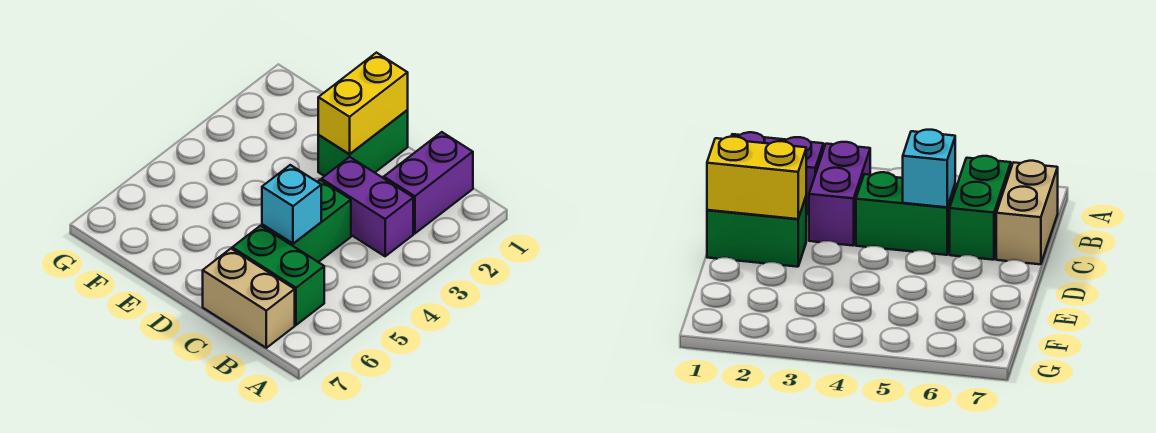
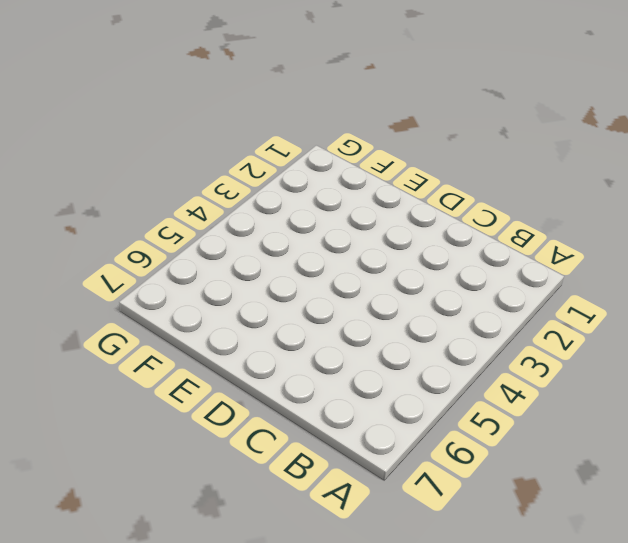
none -> purple brick B1:B2 level 1
none -> purple brick B3:C3 level 1

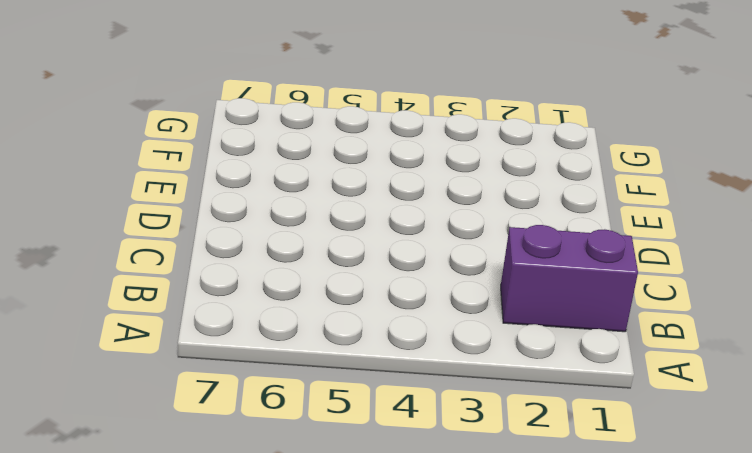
none -> purple brick B3:C3 level 1
none -> green brick B6:C6 level 1

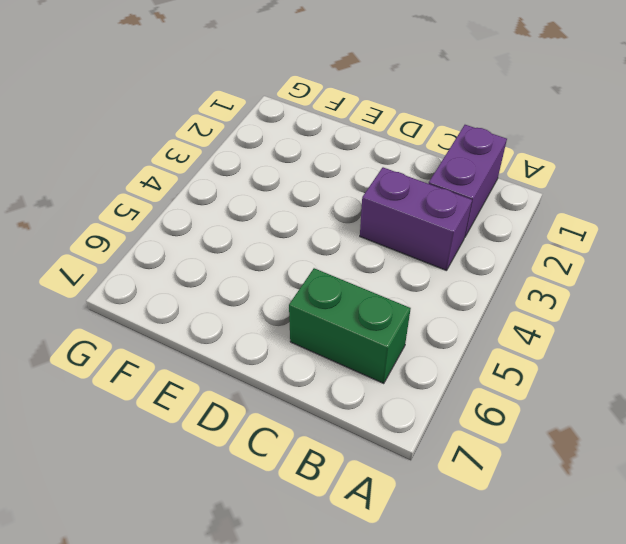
none -> tan brick B7:C7 level 1
none -> green brick C4:C5 level 1

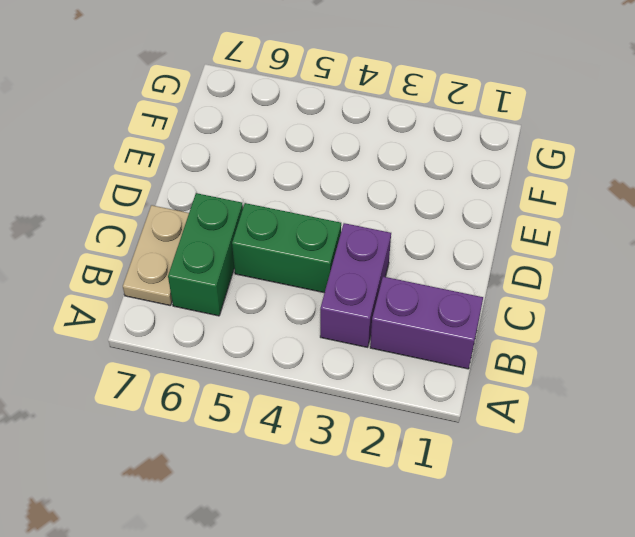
tan plate B7:C7 level 1 -> tan brick B7:C7 level 1
none -> green brick D1:D2 level 1
none -> cyan brick C5 level 2

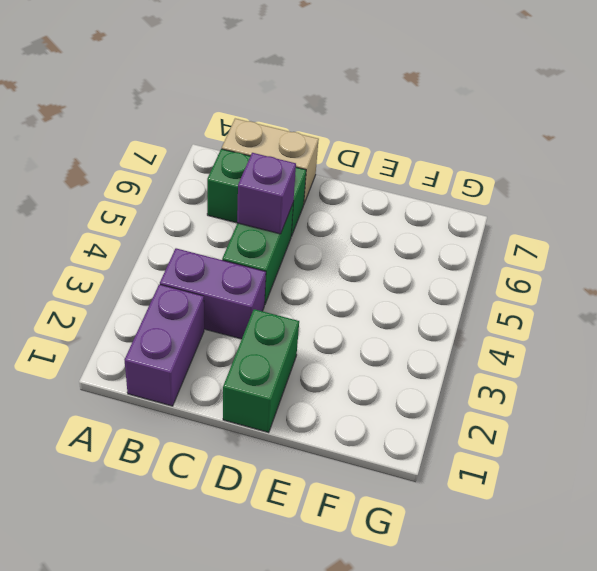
purple brick C5 level 2 -> cyan brick C5 level 2
none -> yellow brick D1:D2 level 2

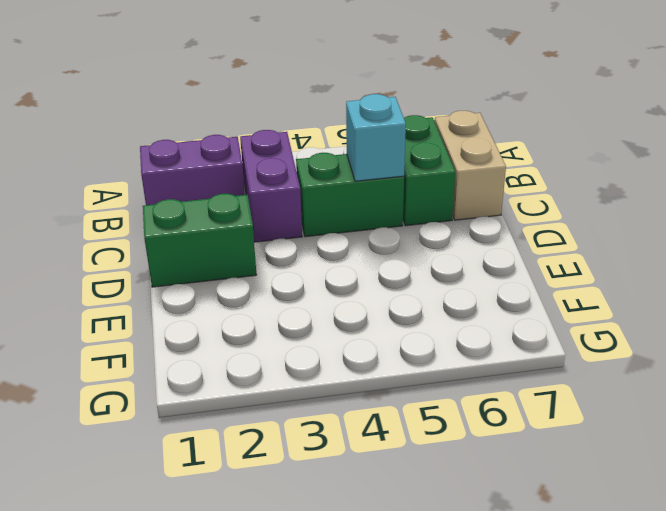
none -> yellow brick D1:D2 level 2

